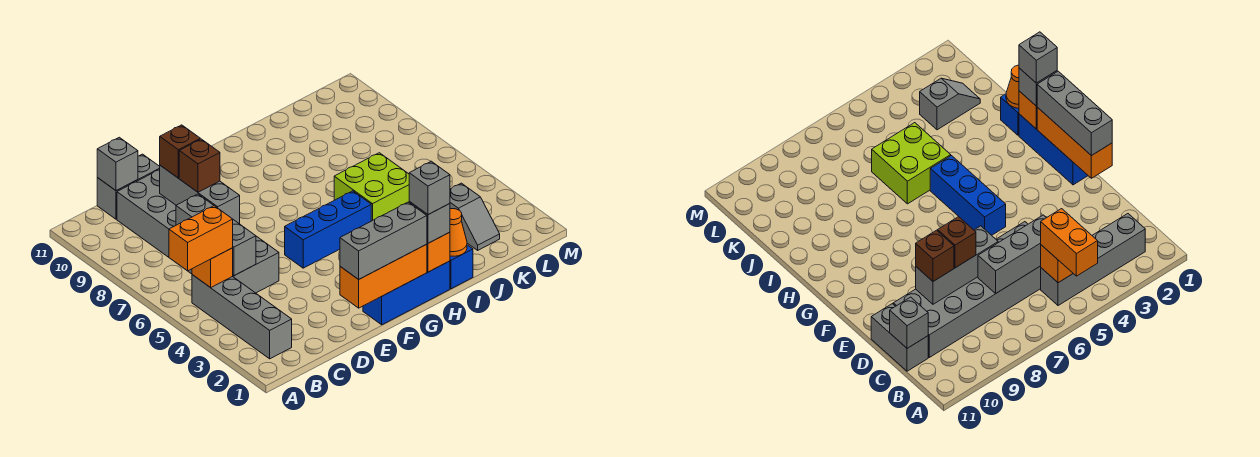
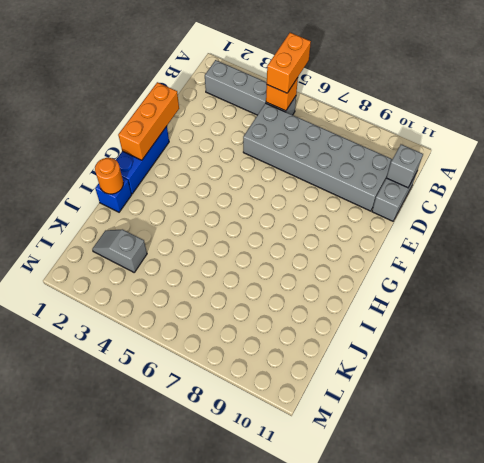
orange round brick I1 level 2 -> orange cone I1 level 2
none -> blue brick F5:H5 level 1
none -> lime brick I5:J6 level 1
none -> grey brick C5:C7 level 2

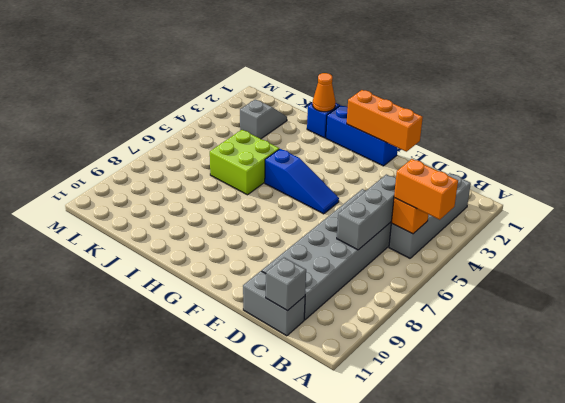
blue slope F5:H5 level 1 top H -> blue brick F5:H5 level 1
none -> grey brick D7:D9 level 2
none -> orange brick H1 level 2
none -> brown brick D8 level 3

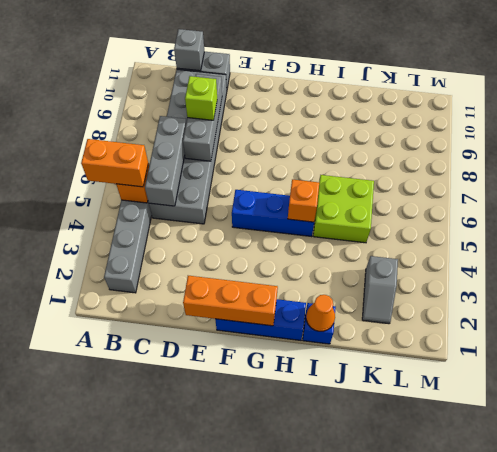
lime brick D8 level 3 -> brown brick D8 level 3
orange brick H5 level 2 -> orange brick H1 level 2
none -> brown brick D9 level 3
none -> grey brick E1:G1 level 3
none -> grey brick H1 level 3

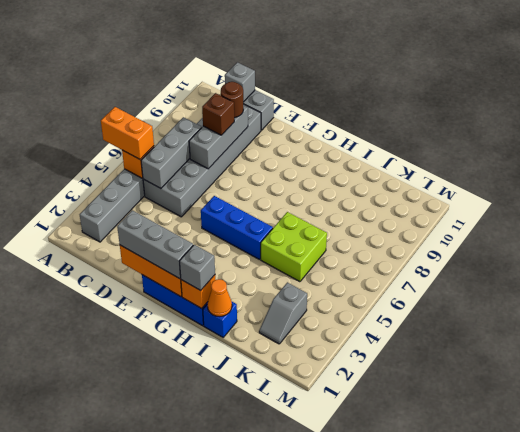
brown round brick D9 level 3 -> brown brick D9 level 3
none -> grey brick H1 level 4

